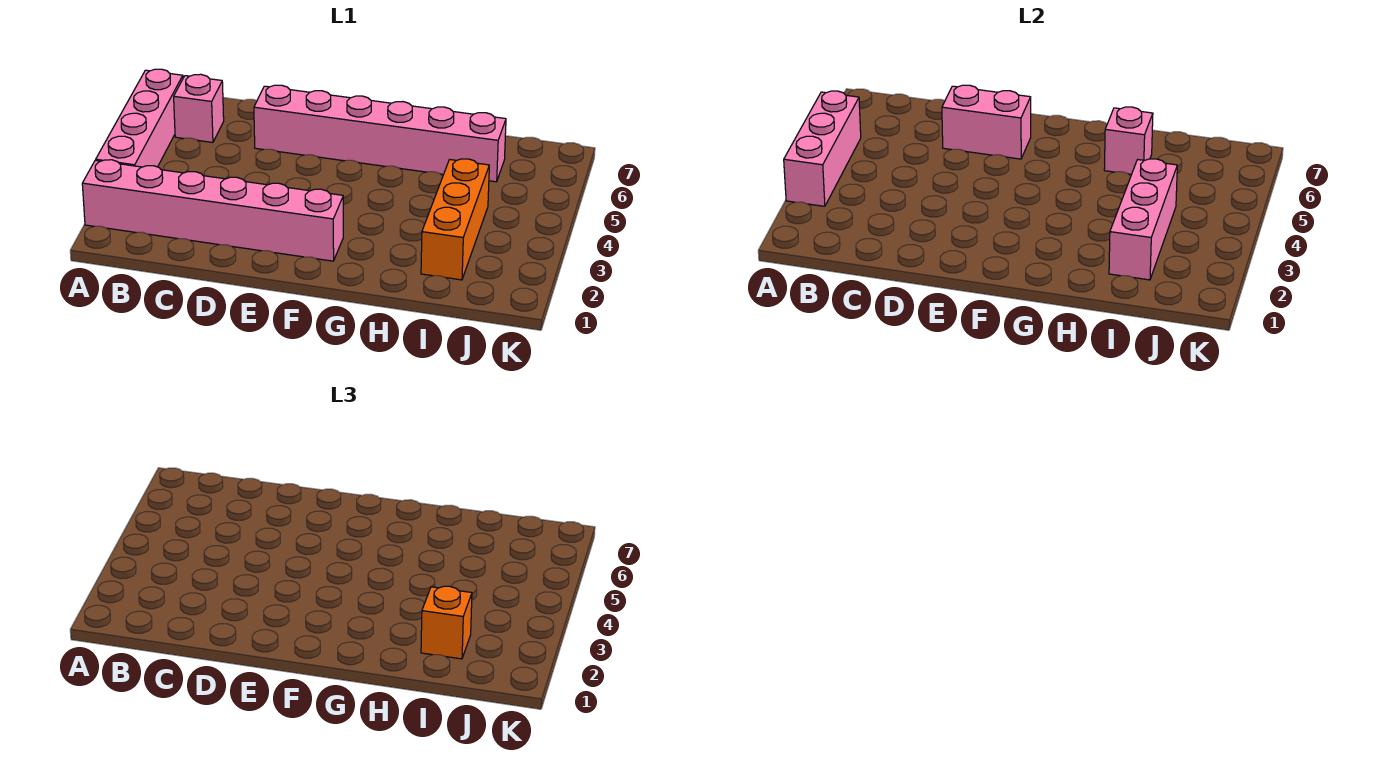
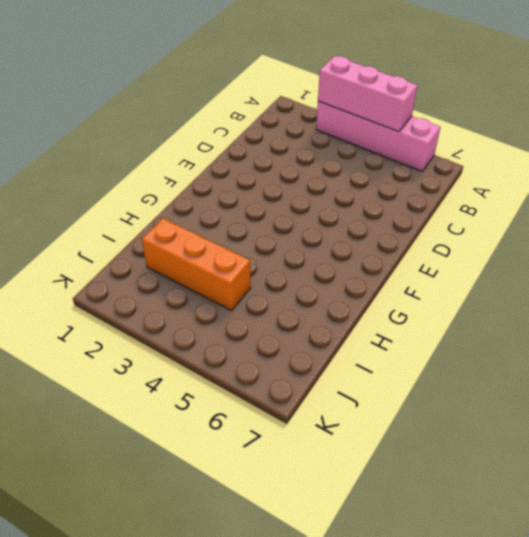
none -> pink brick A2:F2 level 1
none -> pink brick B6 level 1

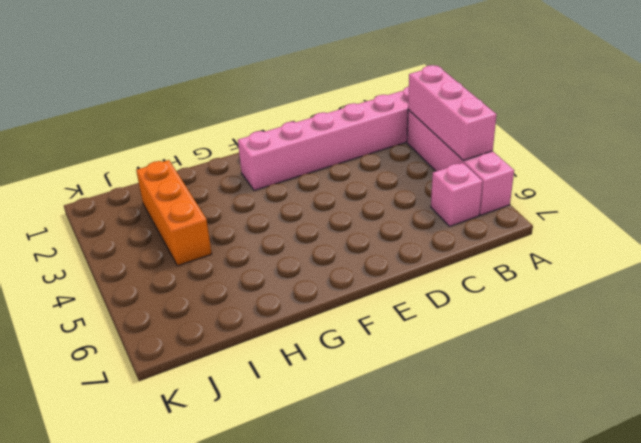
none -> pink brick D6:I6 level 1
none -> pink brick D6:E6 level 2

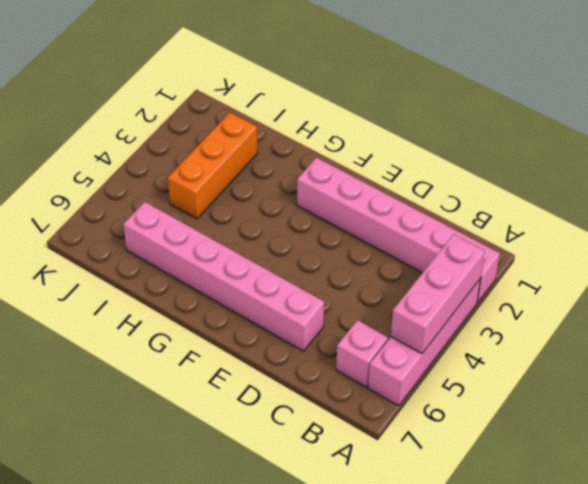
none -> pink brick D6:E6 level 2
none -> pink brick H6 level 2

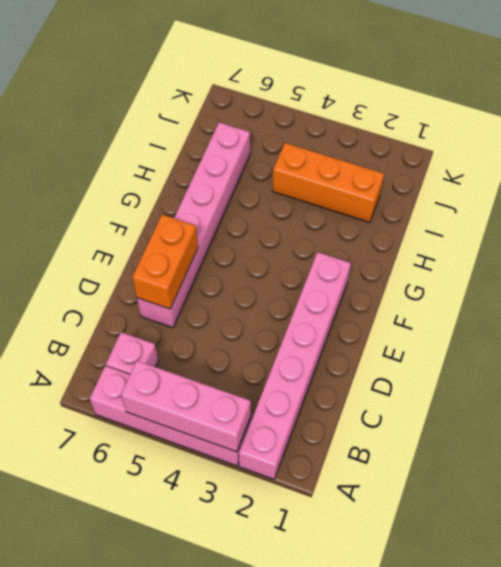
orange brick D6:E6 level 2 -> pink brick D6:E6 level 2
none -> pink brick H6 level 2
none -> pink brick I2:I4 level 2

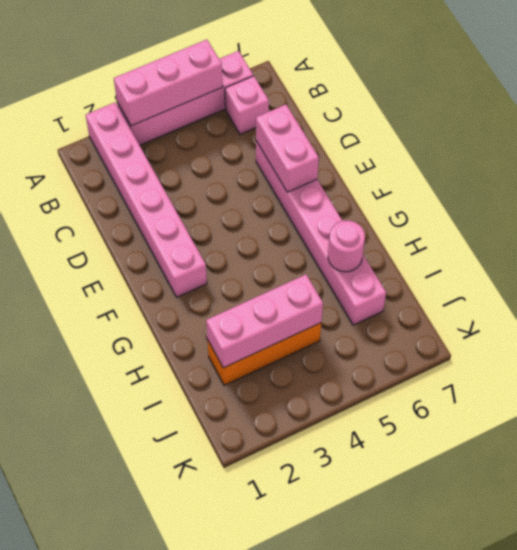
pink round brick H6 level 2 -> pink brick H6 level 2
none -> orange brick I2 level 3

